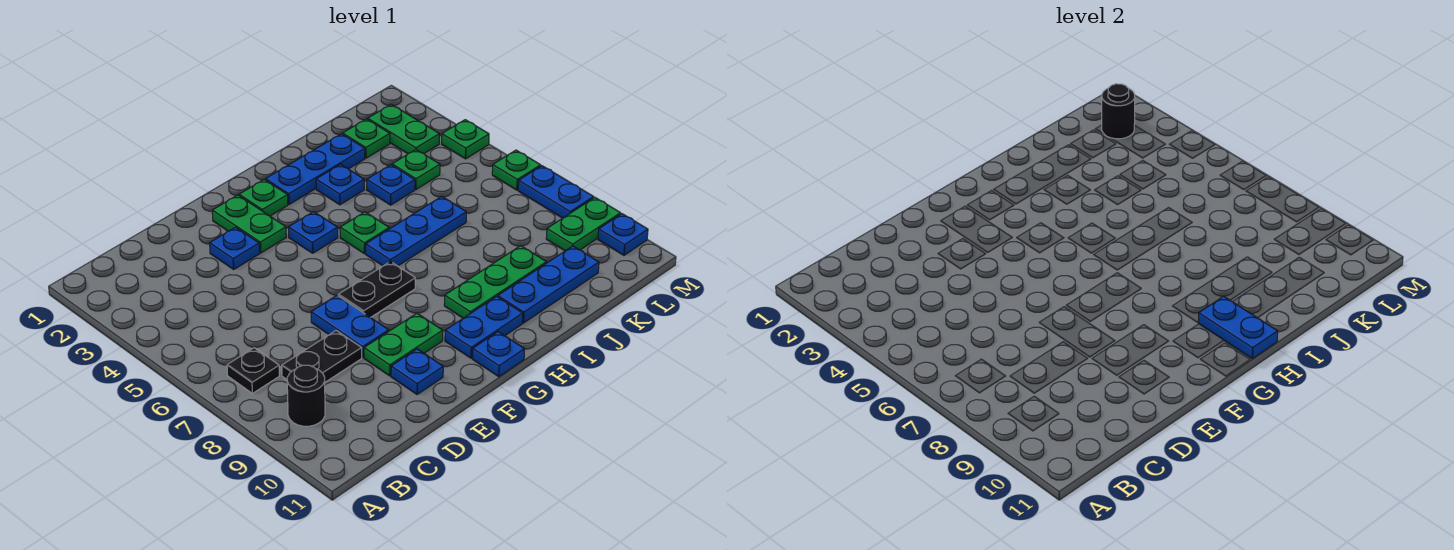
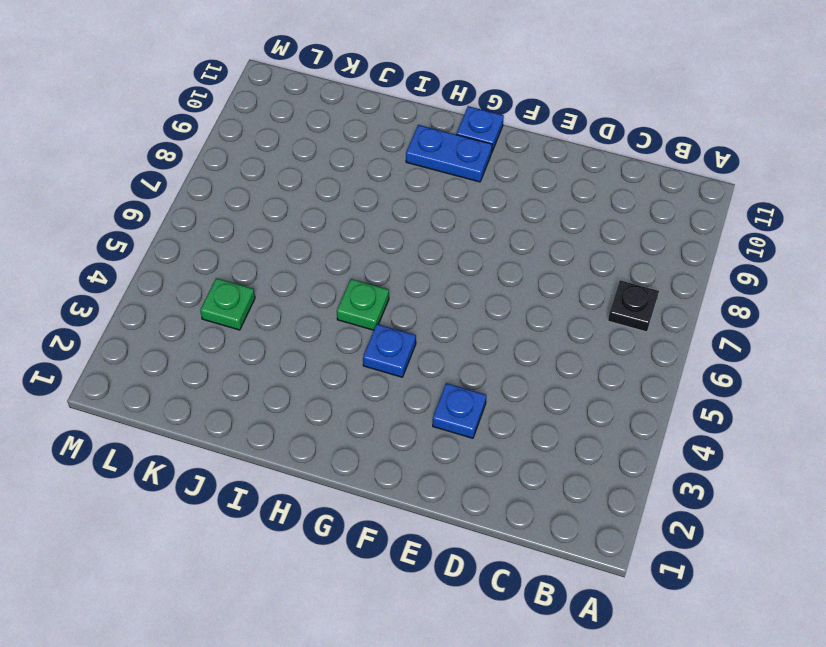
none -> black round brick B9 level 1
none -> black plate C8:D8 level 1
none -> blue plate E7:E8 level 1
none -> green plate E9:F9 level 1

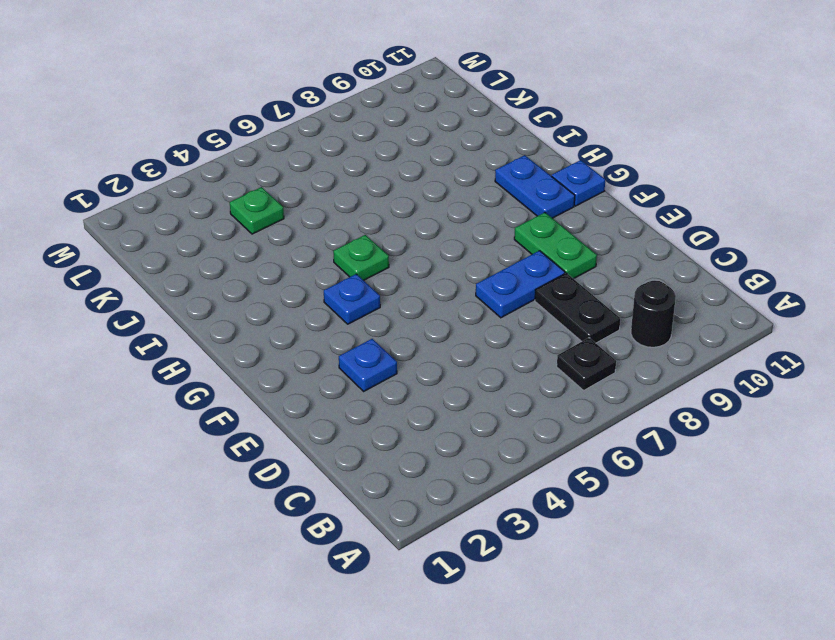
none -> blue plate E10 level 1
none -> green plate F2:F3 level 1
none -> black plate F7:G7 level 1
none -> green plate G2 level 1

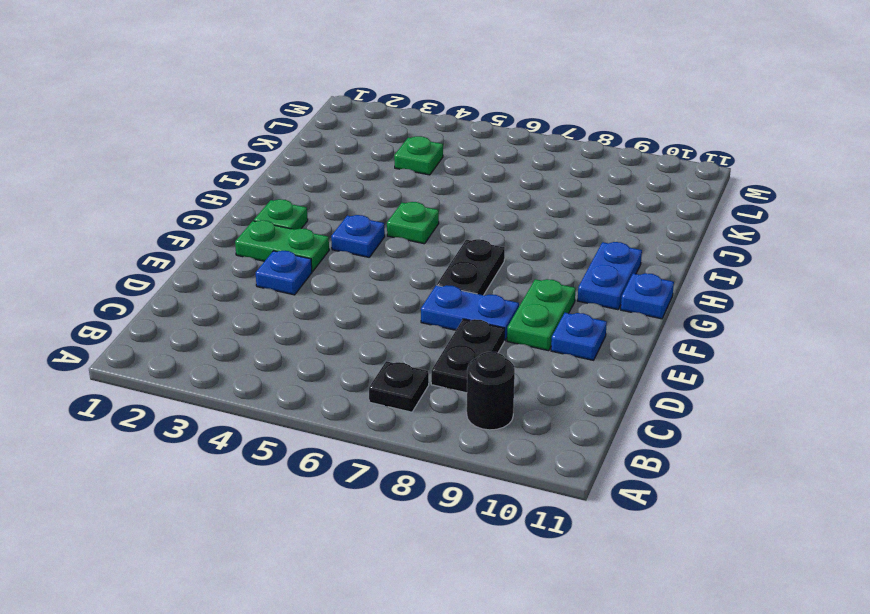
none -> blue plate H2:J2 level 1
none -> blue plate H6:J6 level 1
none -> green plate H9:J9 level 1
none -> blue plate I3 level 1

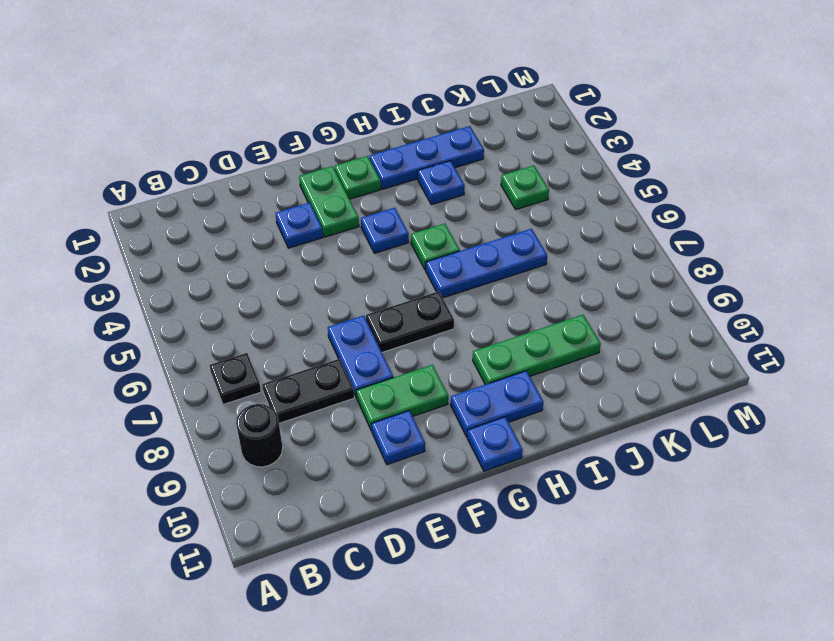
none -> blue plate I10:K10 level 1
none -> blue plate J4 level 1
none -> green plate K2 level 1
none -> green plate L2:L3 level 1

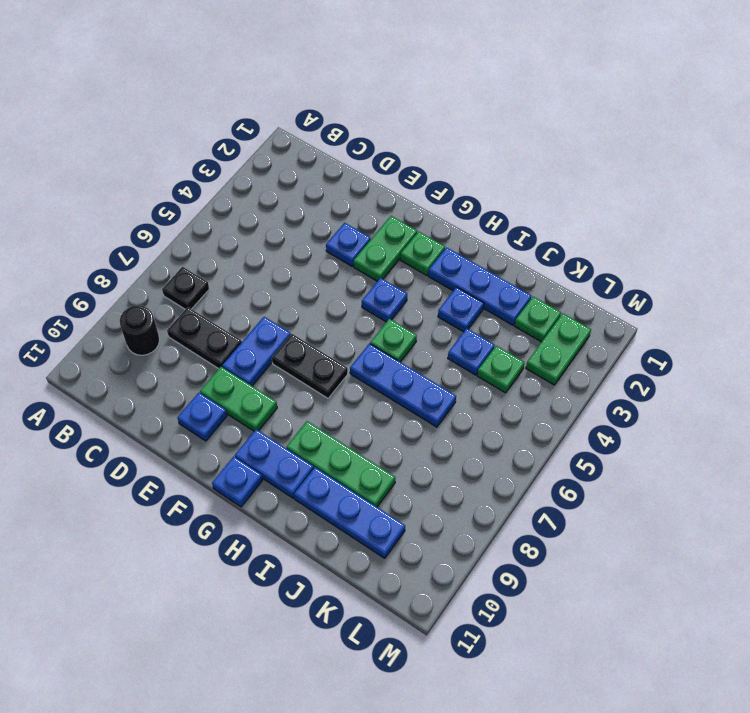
none -> green plate L9:M9 level 1
none -> green plate M4 level 1
none -> green plate M6 level 1
none -> blue plate M7:M8 level 1

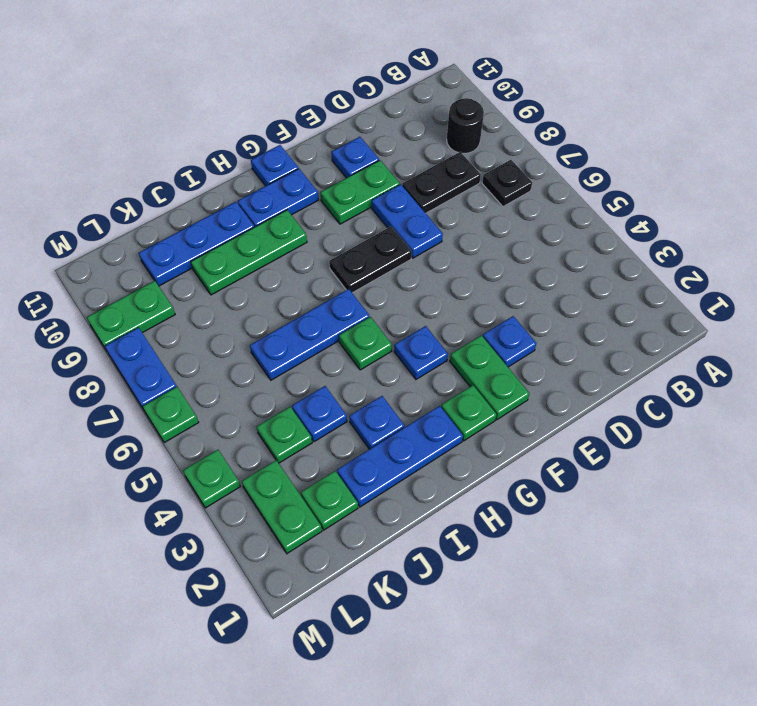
none -> blue plate M10 level 1
none -> blue plate H10:H11 level 2
none -> black round brick L2 level 2

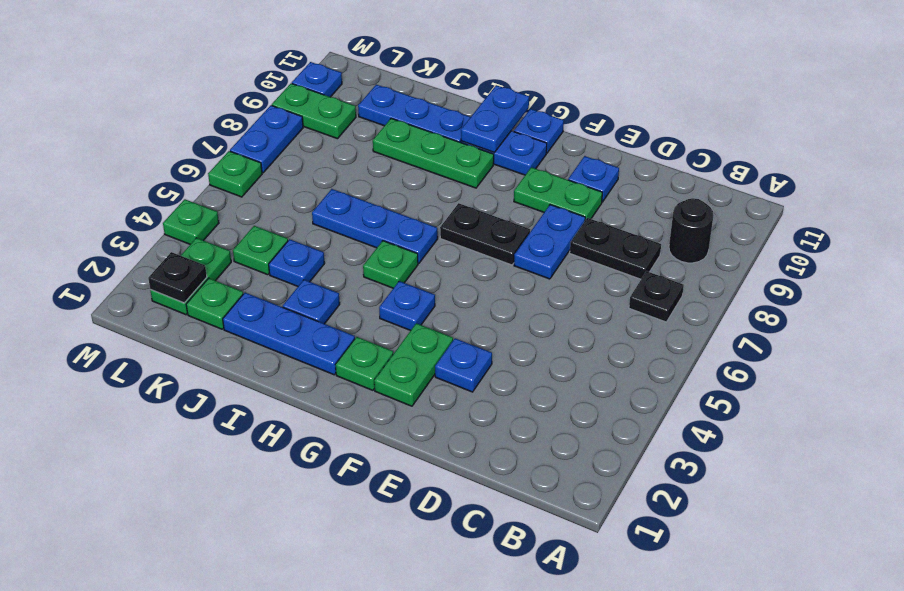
black plate L2 level 2 -> black round brick L2 level 2

